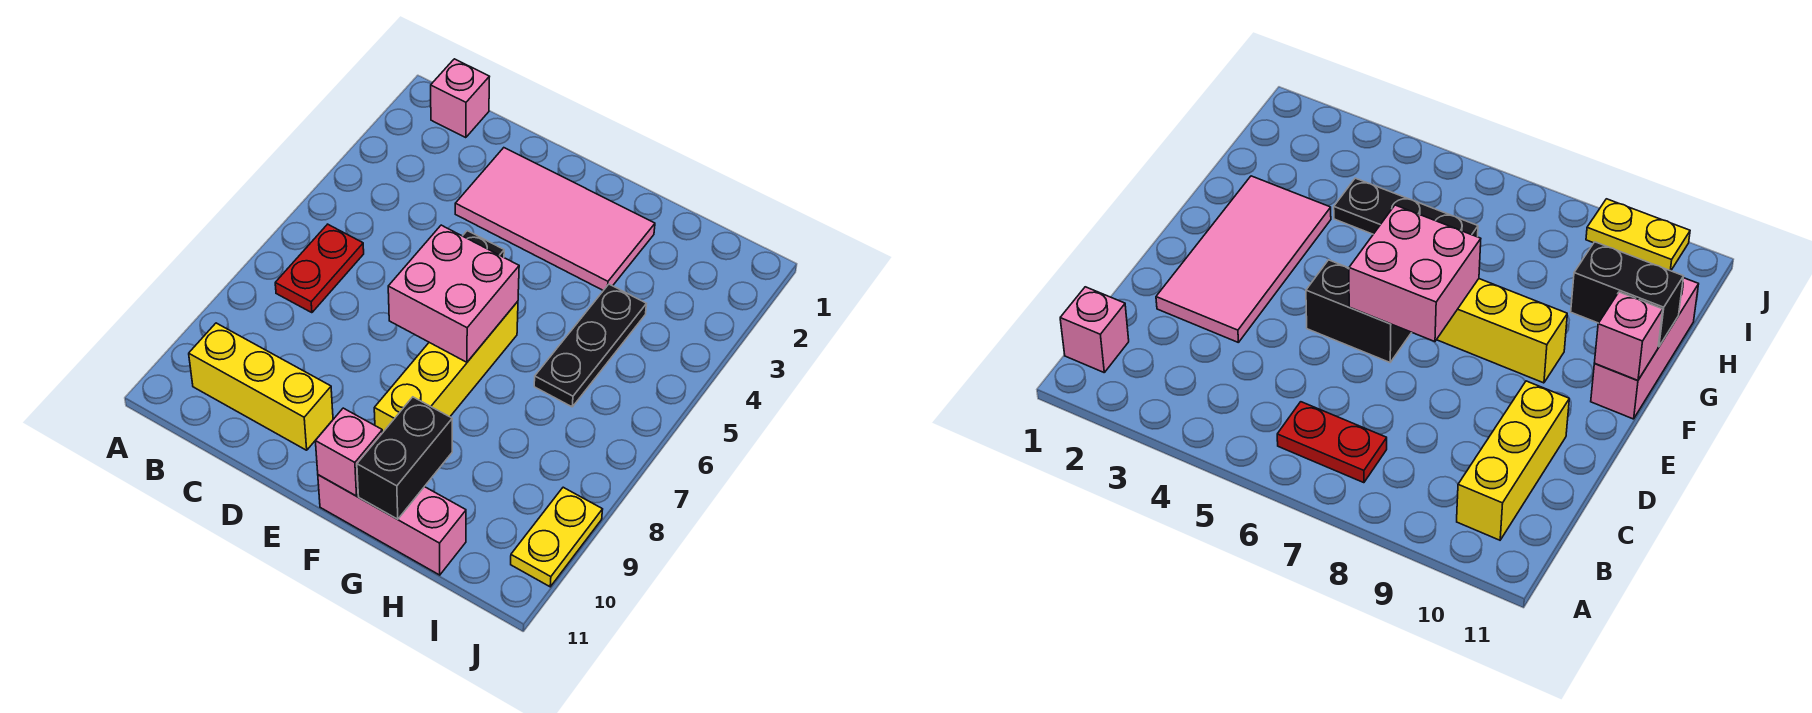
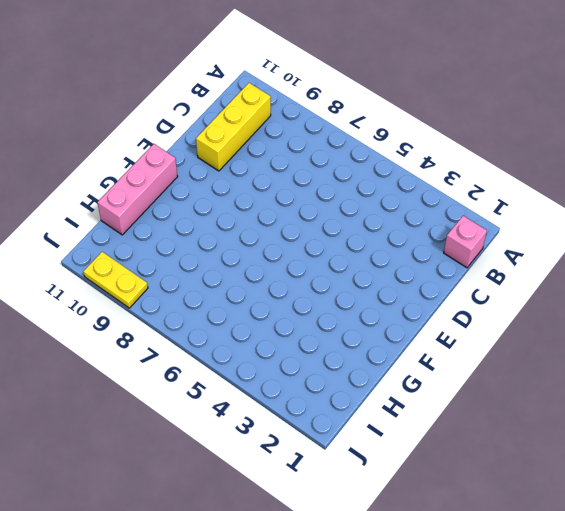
none -> red plate B6:B7 level 1
none -> pink tile D2:G3 level 1
none -> black brick E5:E6 level 1

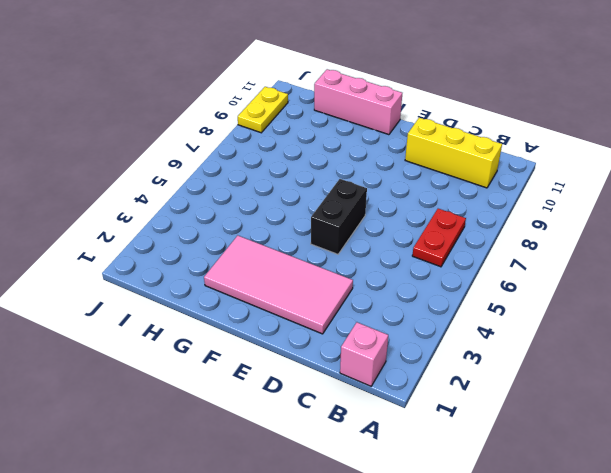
none -> yellow brick F6:F9 level 1
none -> black plate H4:H6 level 1
none -> pink brick E6:F7 level 2

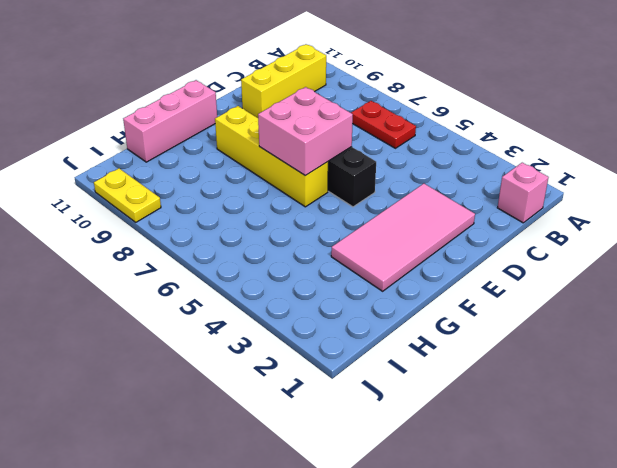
none -> black plate H4:H6 level 1
none -> pink brick F11 level 2
none -> black brick G10:G11 level 2

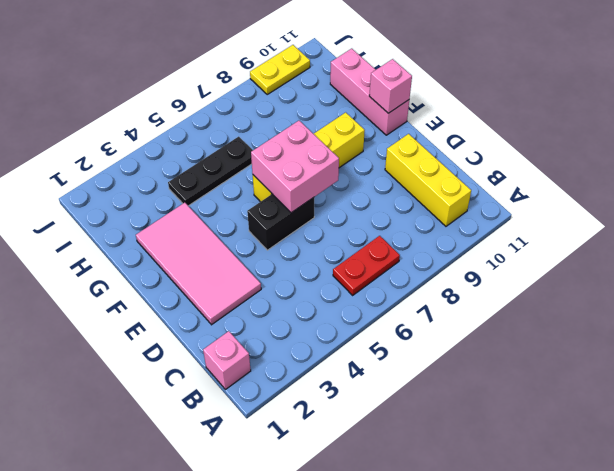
none -> black brick G10:G11 level 2

